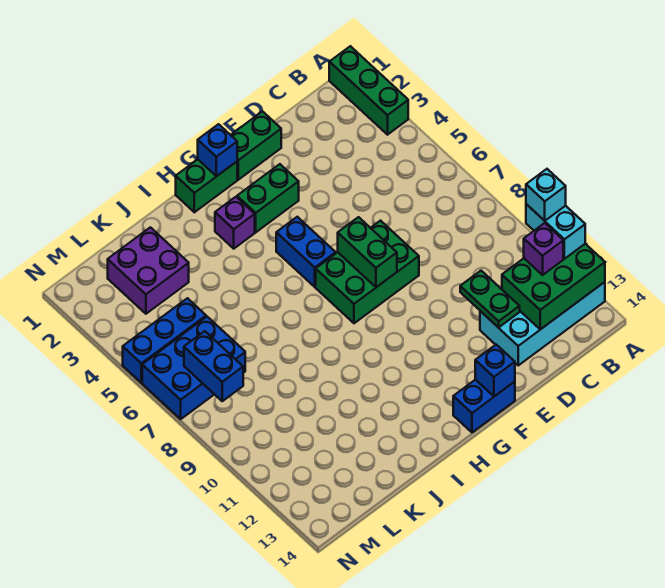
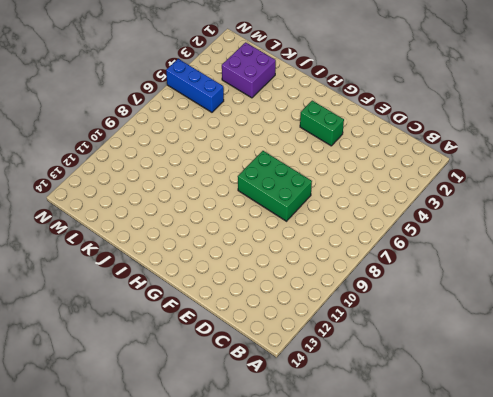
none -> green brick A1:A3 level 1
none -> cyan brick A12:D13 level 1
none -> green brick E1:F1 level 1

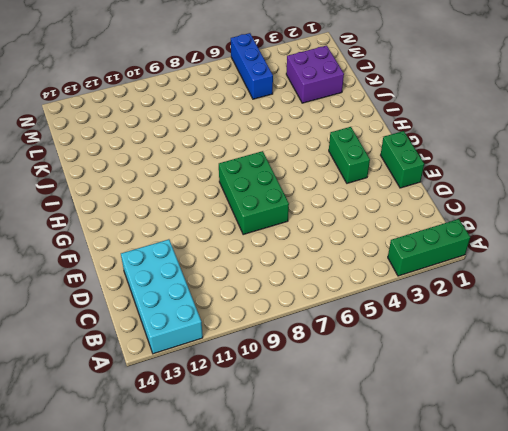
none -> blue brick F14:G14 level 1
none -> green brick G1:H1 level 1
none -> blue brick G5:G6 level 1

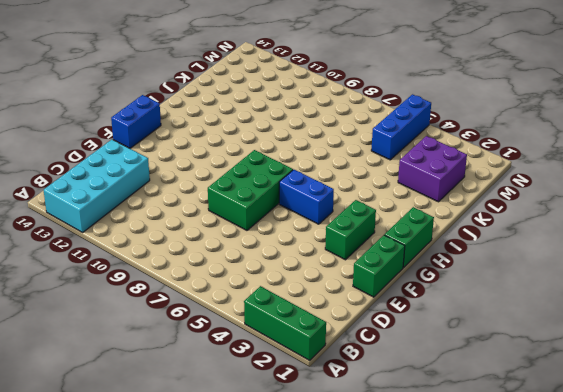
none -> purple brick H3 level 1
none -> blue brick L6:N7 level 1
none -> green brick A12:C13 level 2

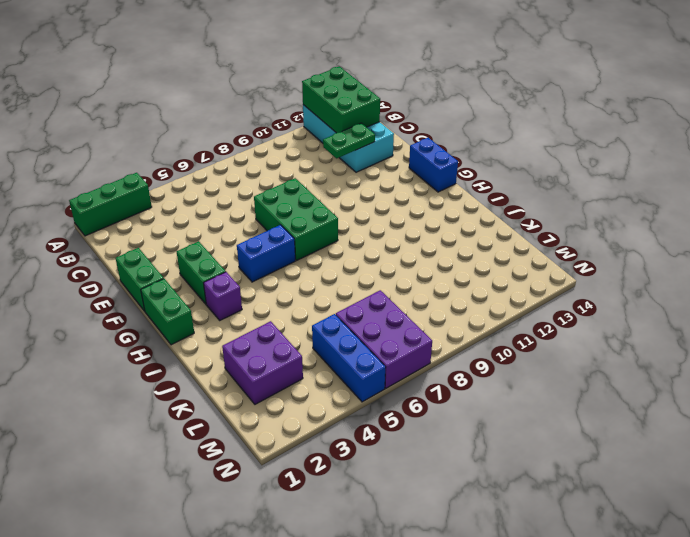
purple brick L6:N7 level 1 -> blue brick L6:N7 level 1
none -> green brick F7:F8 level 2
none -> blue brick F14 level 2
none -> blue brick G1 level 2

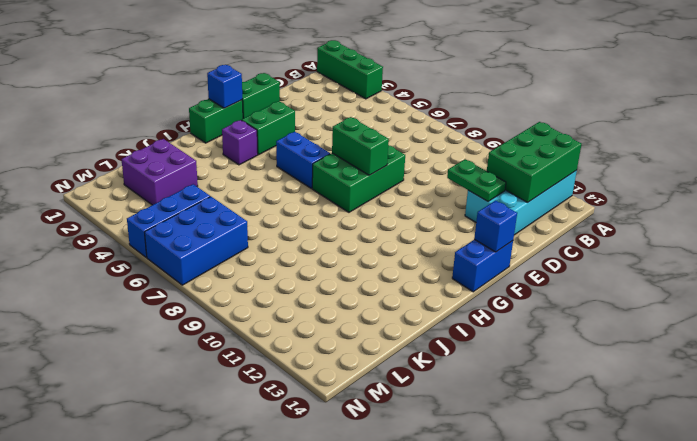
none -> blue brick M7:M8 level 2
none -> cyan brick A11:A12 level 3
none -> purple brick B12 level 3

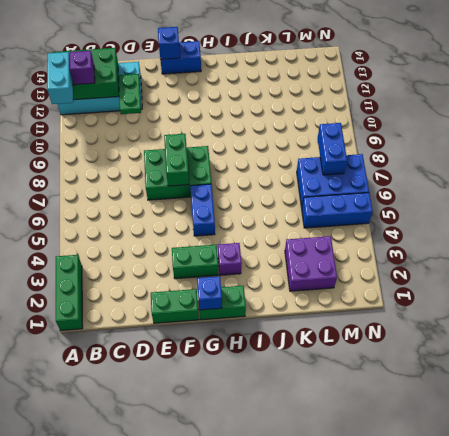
none -> cyan brick A11 level 4

